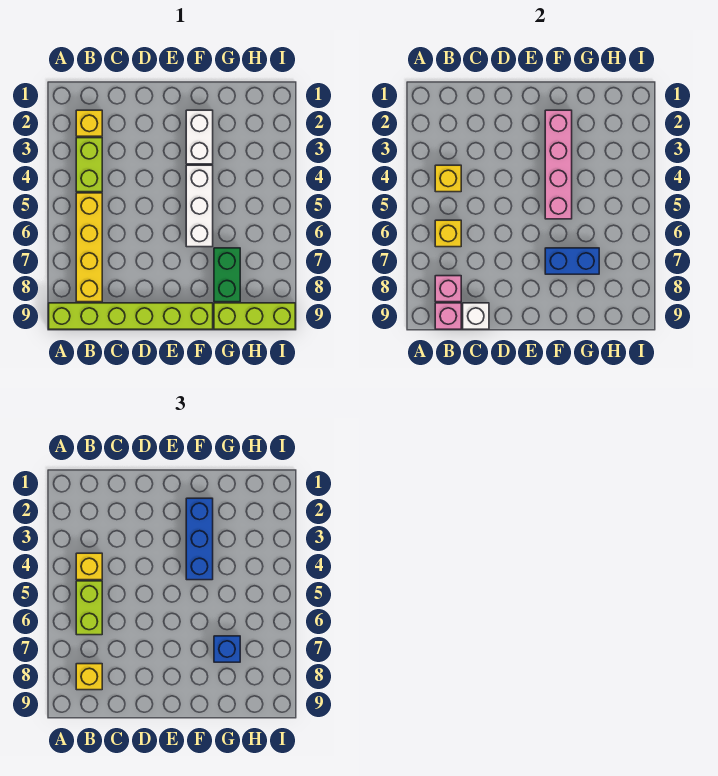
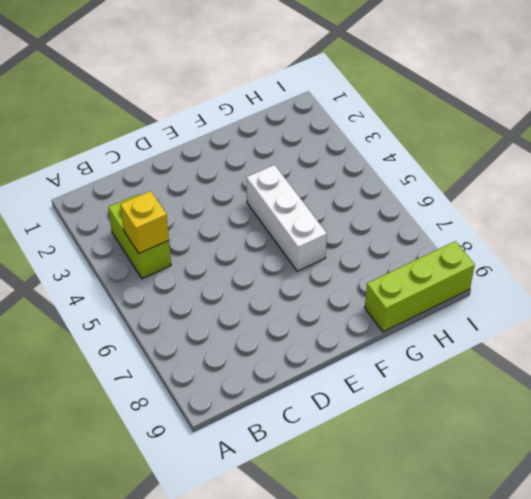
none -> lime brick A9:F9 level 1
none -> yellow brick B2 level 1
none -> yellow brick B5:B8 level 1

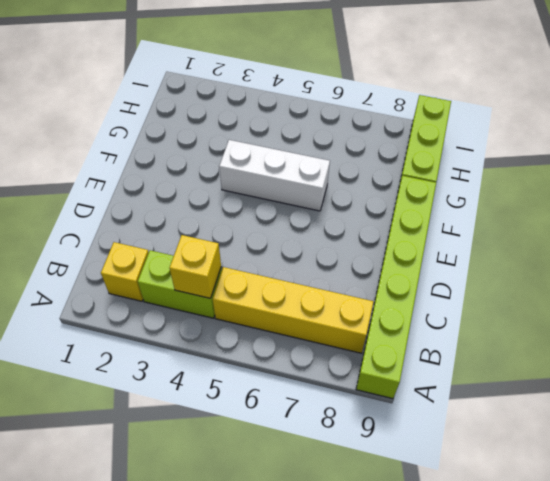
none -> white brick F2:F3 level 1
none -> green brick G7:G8 level 1
none -> yellow brick B6 level 2

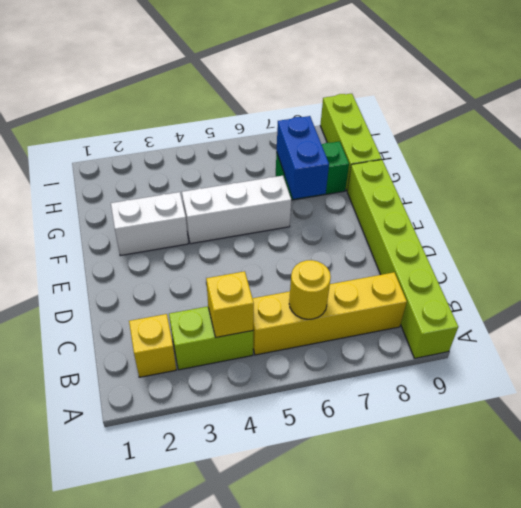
yellow round brick B6 level 2 -> yellow brick B6 level 2
none -> pink brick B8 level 2
none -> pink brick B9 level 2
none -> white brick C9 level 2

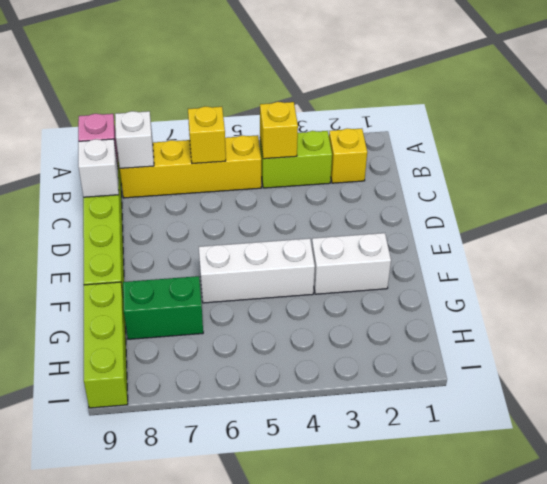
white brick B8 level 2 -> pink brick B8 level 2
none -> pink brick F2:F5 level 2
none -> blue brick F7:G7 level 2
none -> yellow brick B4 level 3

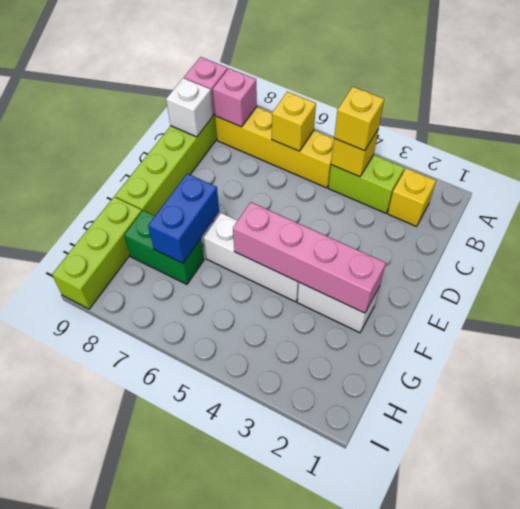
none -> lime brick B5:B6 level 3
none -> yellow brick B8 level 3
none -> blue brick F2:F4 level 3

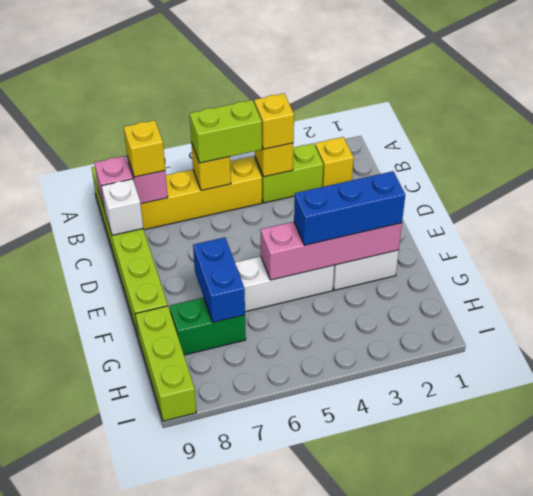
none -> blue brick G7 level 3

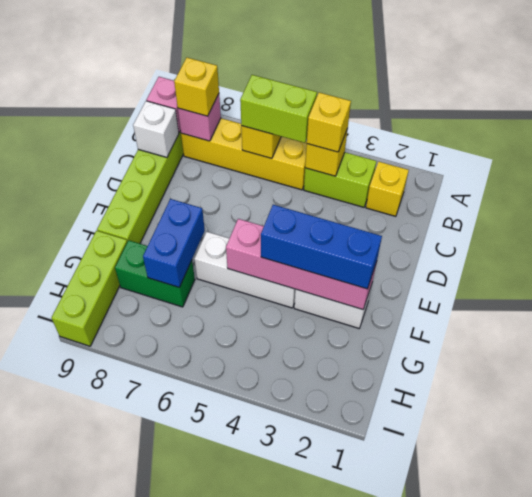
none -> blue brick G7 level 3

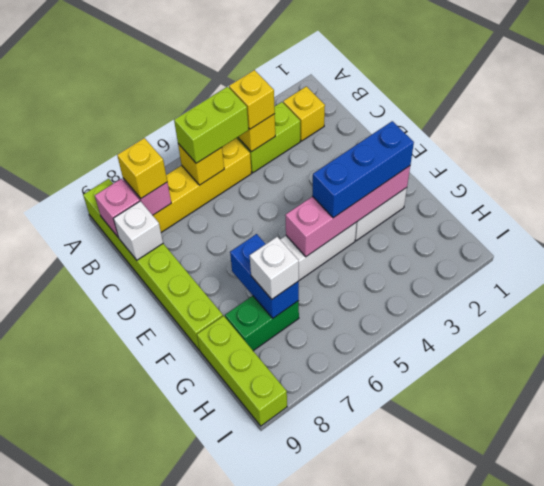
white brick G7 level 3 -> blue brick G7 level 3

